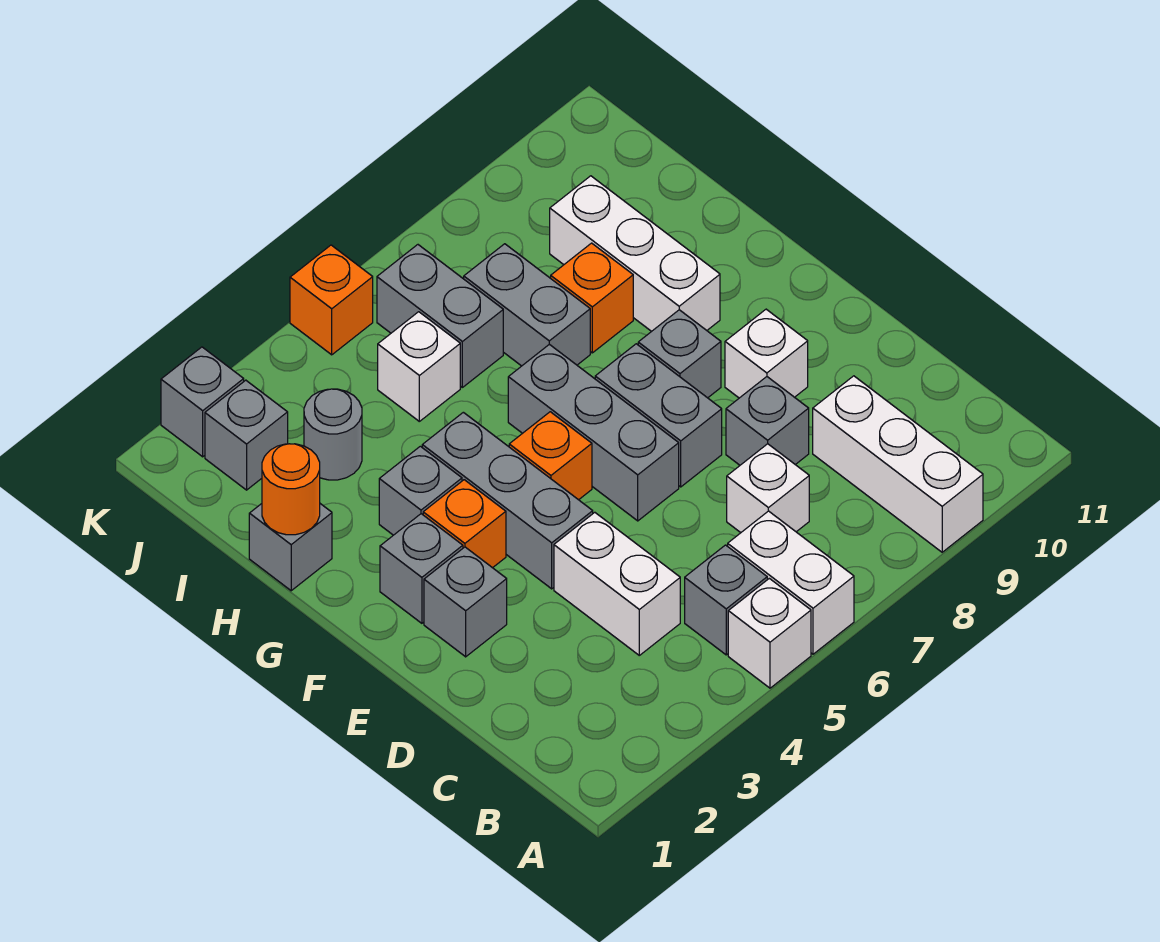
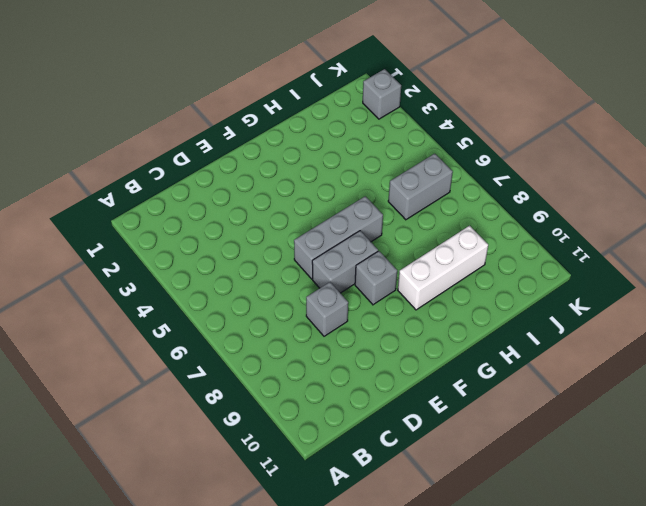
none -> white brick A5 level 1
none -> white brick A6:B6 level 1
none -> white brick A9:C9 level 1

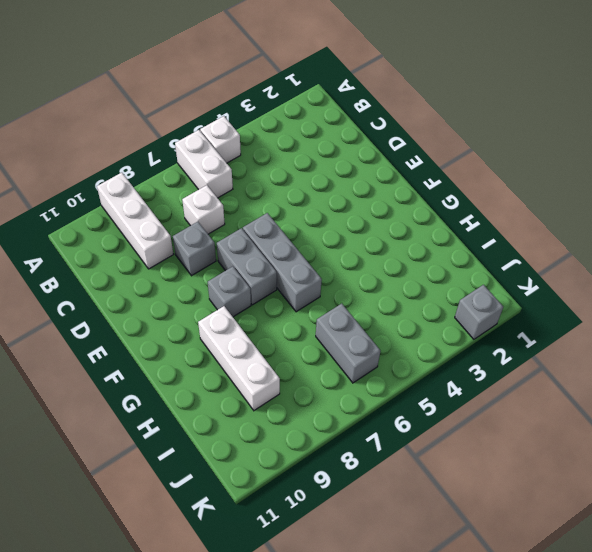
none -> grey brick B5 level 1
none -> white brick C4:D4 level 1
none -> grey brick E2 level 1

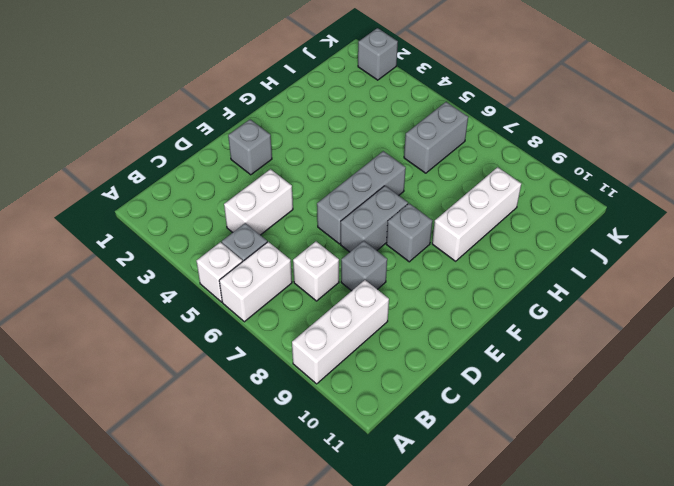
none -> grey brick E4:G4 level 1
none -> white brick E9 level 1
none -> grey brick F2 level 1

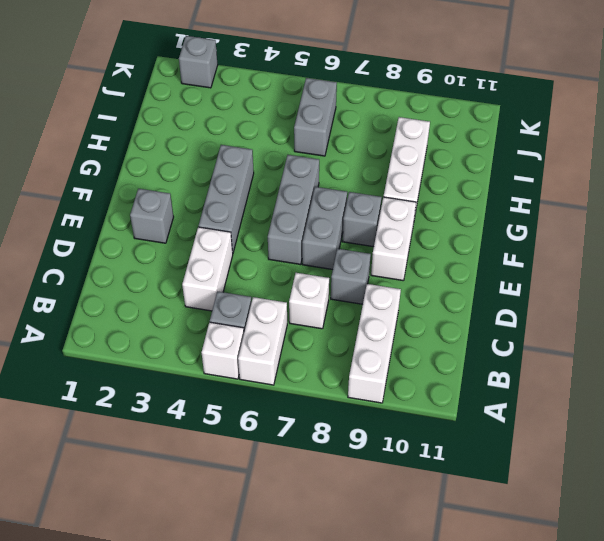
white brick E9:F9 level 1 -> white brick E9 level 1
none -> grey brick F2 level 1
none -> orange brick F3 level 1
none -> orange brick F5 level 1

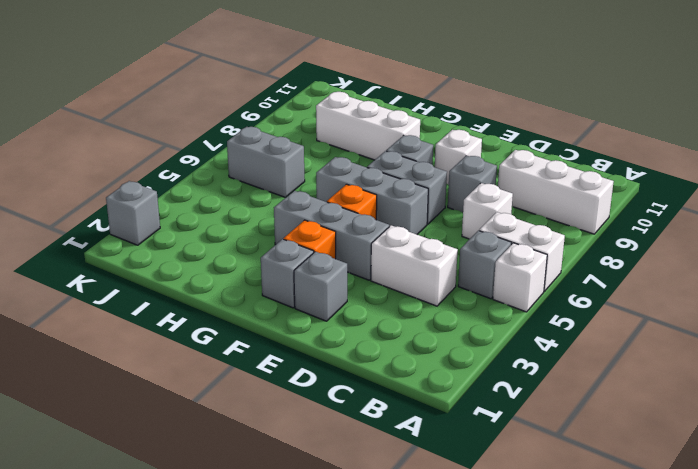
none -> grey brick G3 level 1
none -> grey brick H1 level 1
none -> grey brick H7:I7 level 1

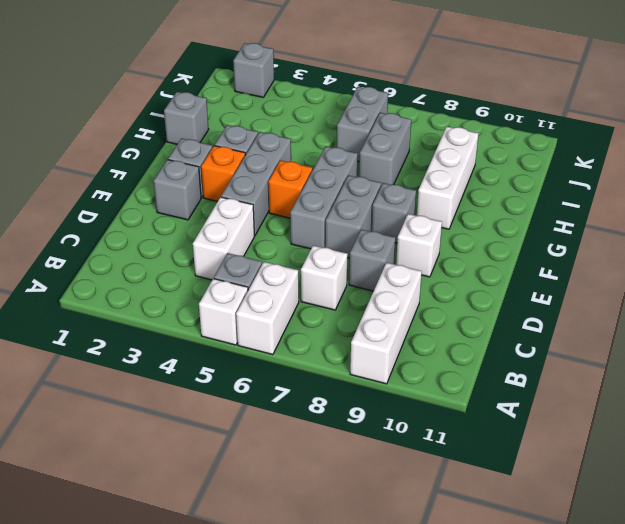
none -> orange brick H8 level 1
none -> grey round brick I3 level 1
none -> white brick I5 level 1

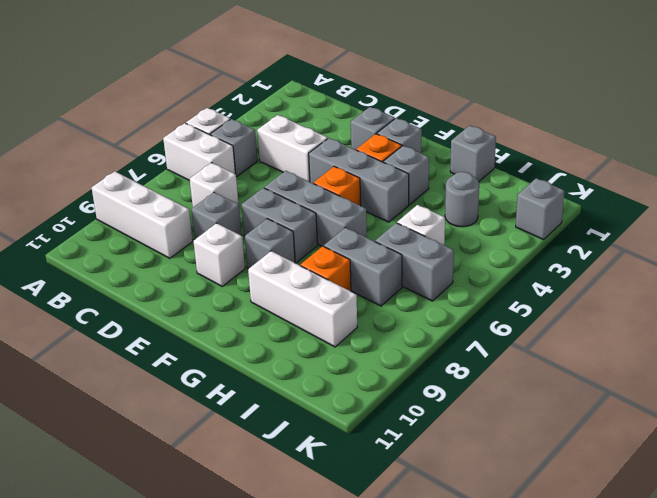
none -> grey brick J2 level 1
none -> orange brick K5 level 1
none -> orange round brick H1 level 2

